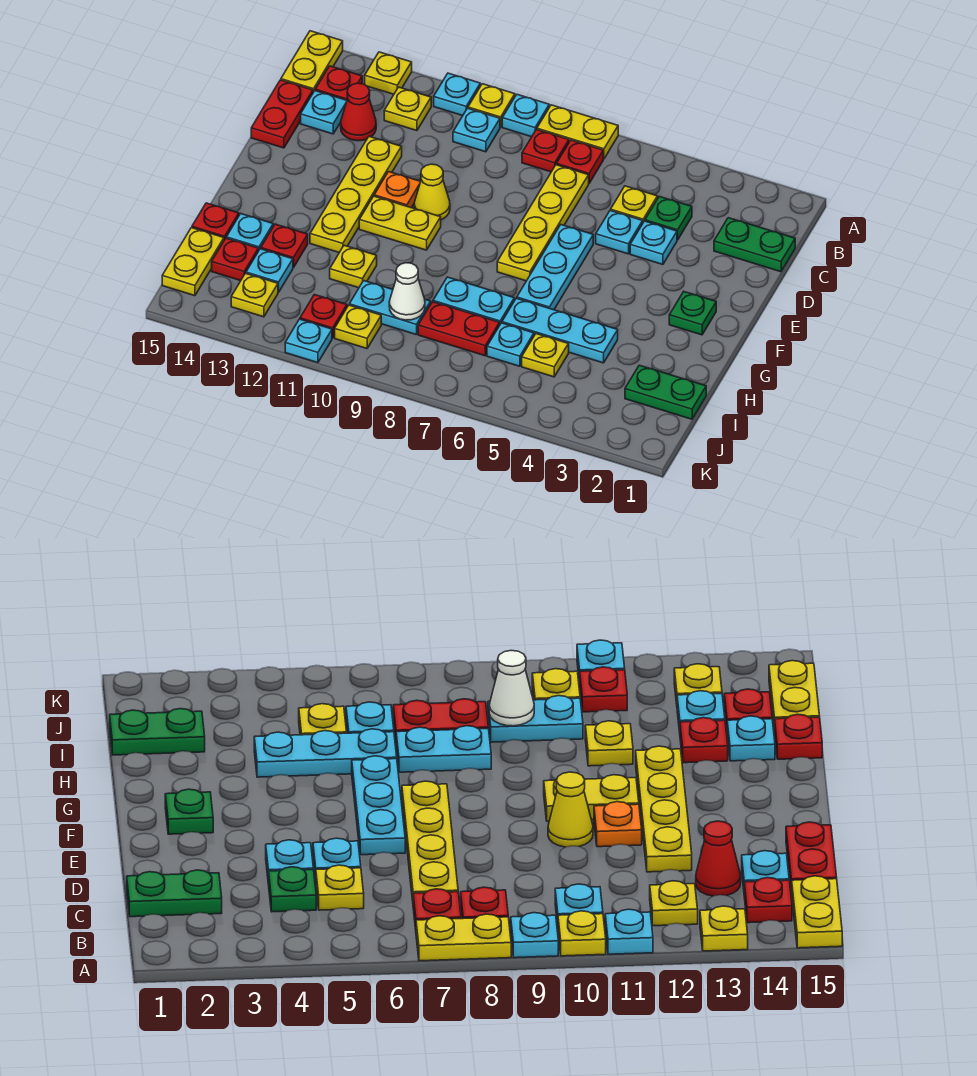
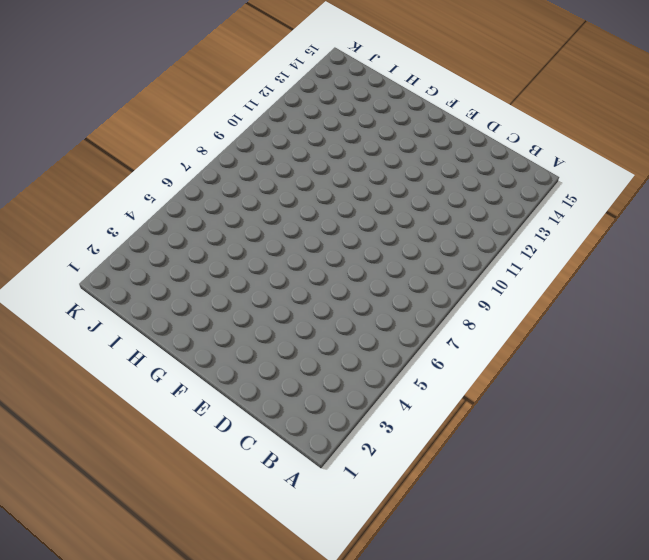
none -> yellow plate A7:A8 level 1
none -> cyan plate A9 level 1
none -> yellow plate A10 level 1
none -> cyan plate A11 level 1

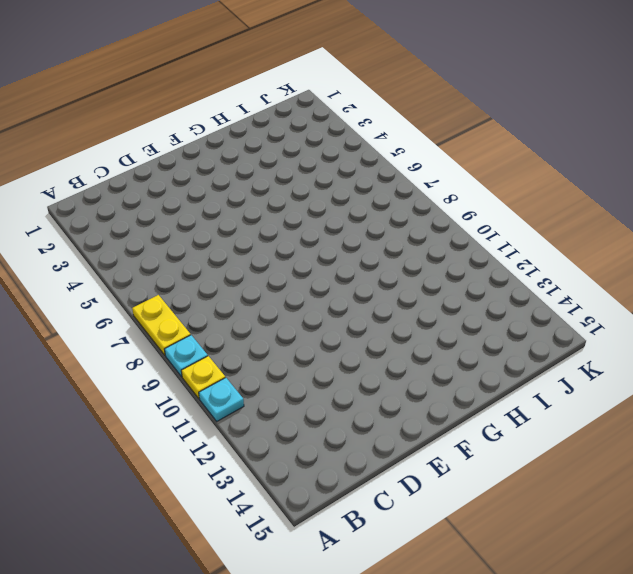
none -> yellow plate A13 level 1
none -> yellow plate A15:B15 level 1
none -> red plate B7 level 1
none -> red plate B8 level 1

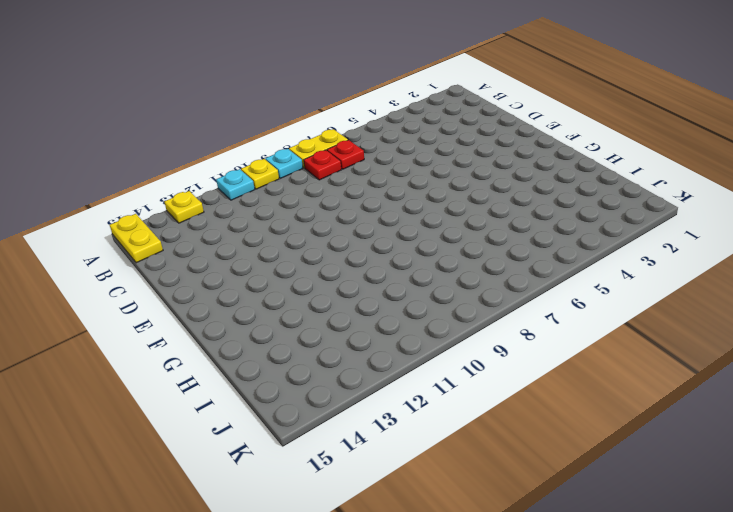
none -> cyan plate B10 level 1
none -> yellow plate B12 level 1
none -> red plate B14 level 1
none -> green plate C1:C2 level 1

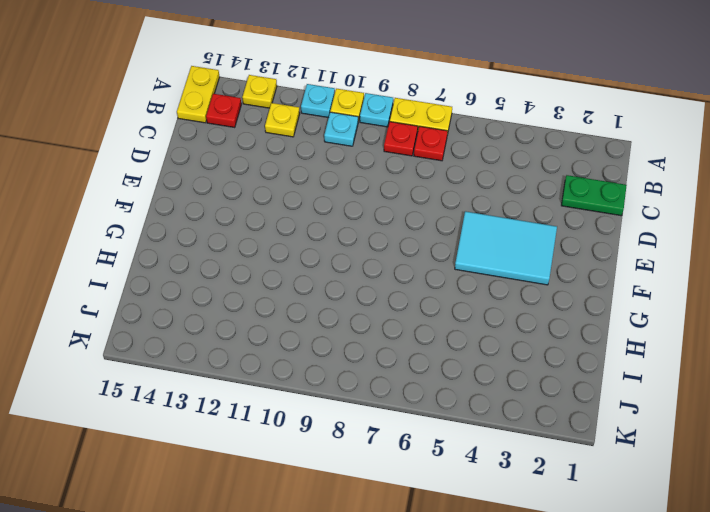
cyan tile E3:F5 level 1 -> none
none -> green plate C4 level 1
none -> yellow plate C5 level 1
none -> yellow plate C7:F7 level 1
none -> red cone C13 level 1

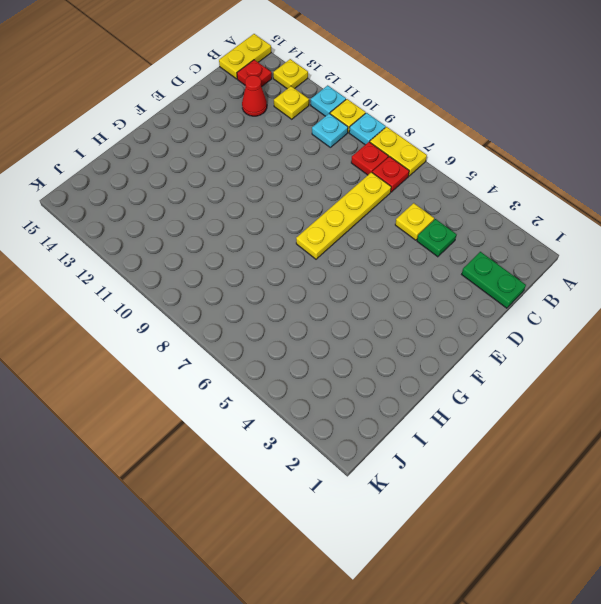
none -> cyan plate C14 level 1
none -> red plate C15:D15 level 1
none -> cyan plate D4 level 1
none -> cyan plate D5 level 1

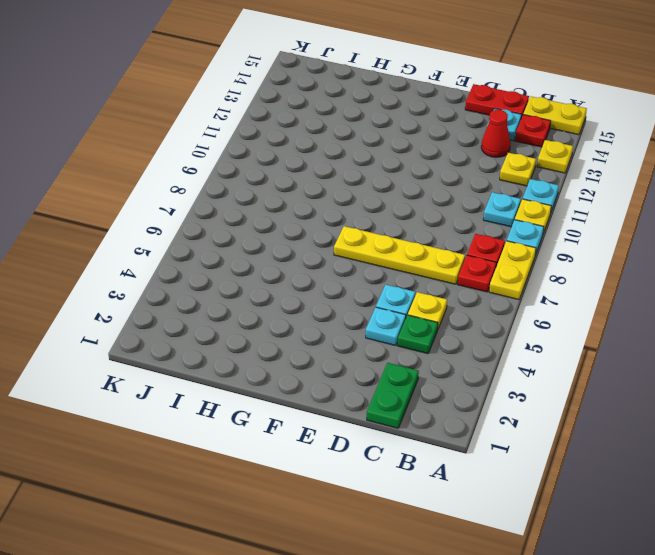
none -> yellow plate D12:G12 level 1
none -> cyan plate E6:G6 level 1
none -> yellow cone E10 level 1
none -> orange plate E11 level 1

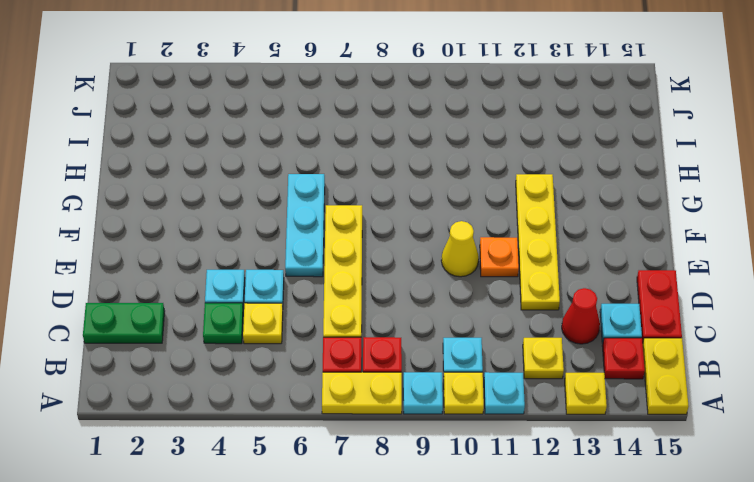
none -> green plate F2 level 1
none -> yellow plate F10:F11 level 1
none -> cyan plate H4:H6 level 1
none -> cyan plate H7:H8 level 1

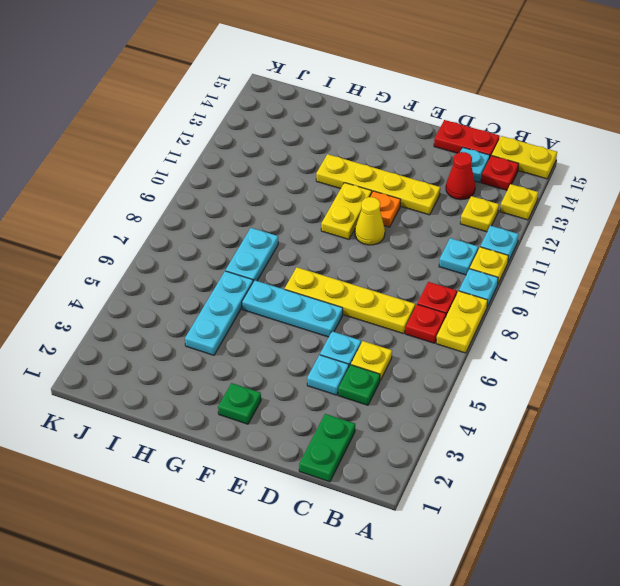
none -> yellow plate H11 level 1
none -> red plate H13 level 1
none -> cyan plate H14 level 1
none -> red plate H15 level 1

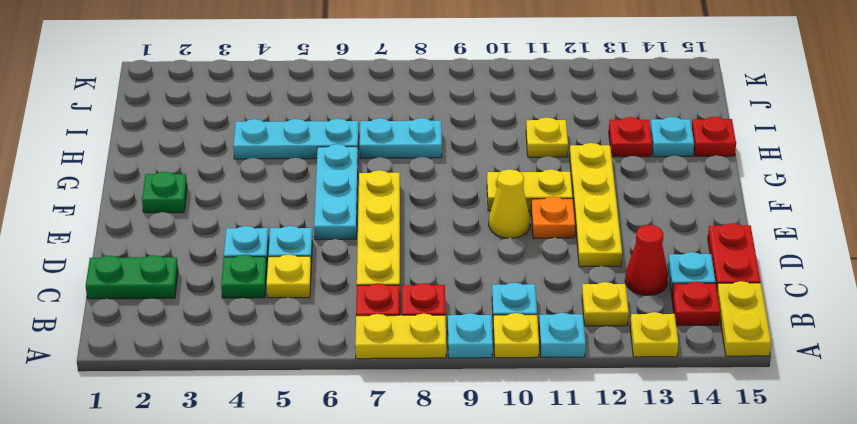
none -> green plate I1:I2 level 1
none -> yellow plate I5 level 1
none -> cyan plate I6 level 1
none -> red plate I7:I8 level 1

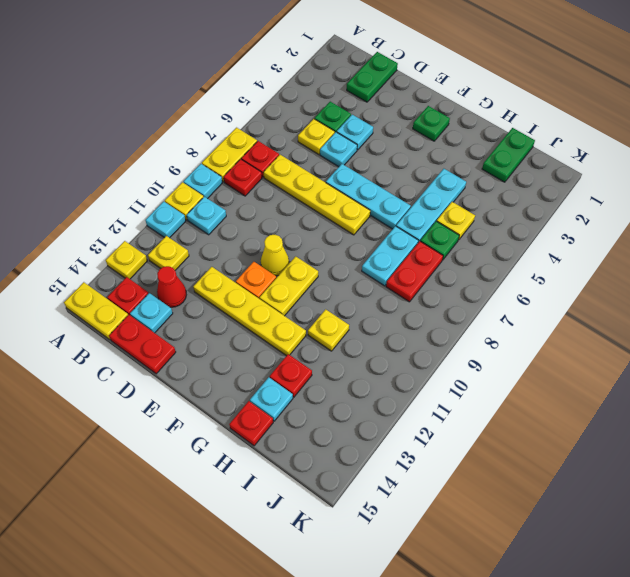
green plate I6 level 1 -> cyan plate I6 level 1
none -> cyan plate I9:I10 level 1
none -> cyan plate I13 level 1
none -> red plate I14 level 1
none -> yellow plate I15:J15 level 1

